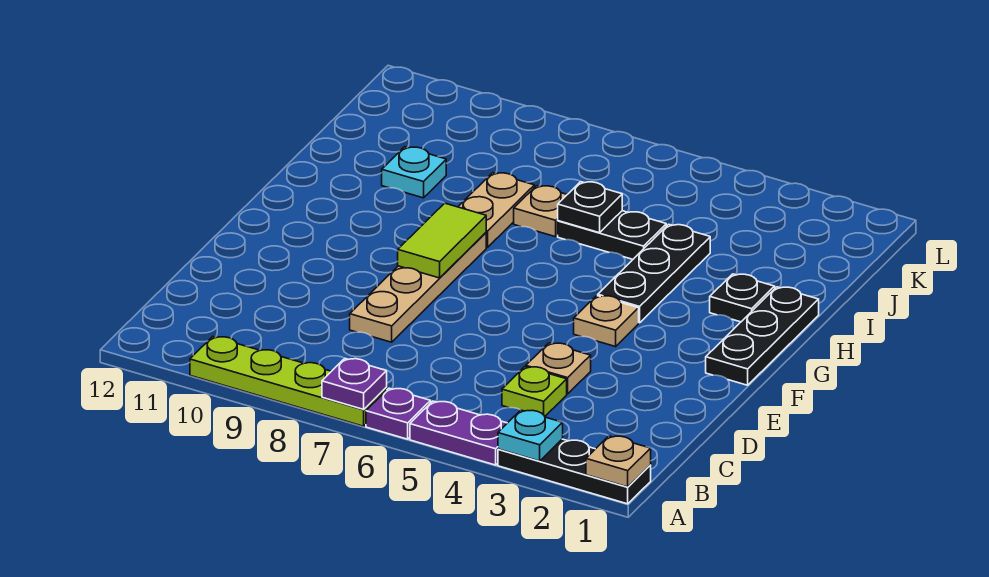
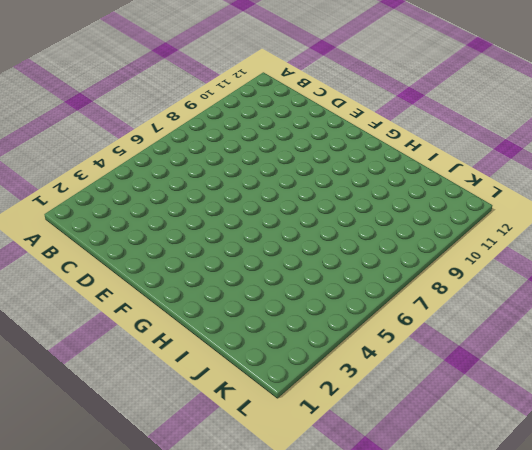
none -> black plate A1:A3 level 1
none -> purple plate A4:A5 level 1
none -> purple plate A6 level 1

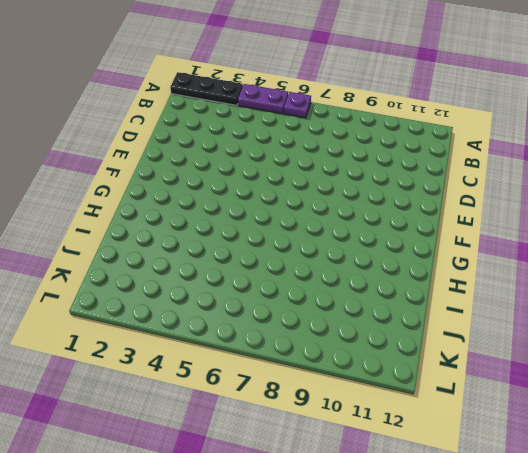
none -> lime plate A7:A10 level 1
none -> lime plate C4 level 1
none -> tan plate D4 level 1

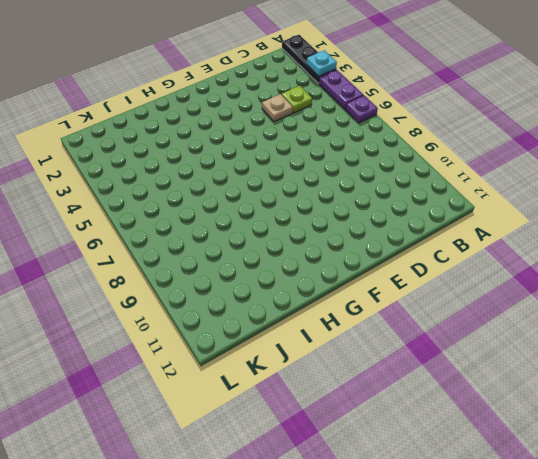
none -> lime plate A7:A10 level 1
none -> tan plate D8:G8 level 1
none -> black plate F1:H1 level 1

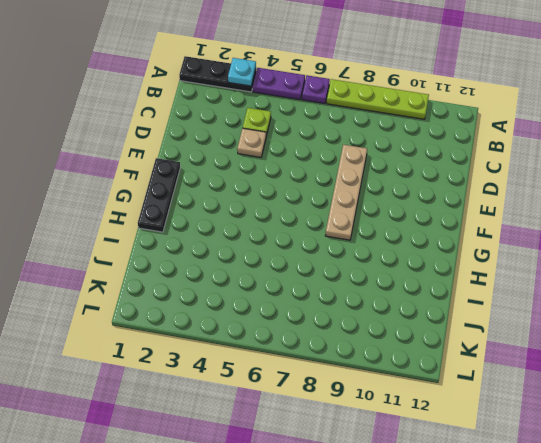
none -> tan plate F4 level 1
none -> black plate G4:I4 level 1
none -> black plate H2 level 1

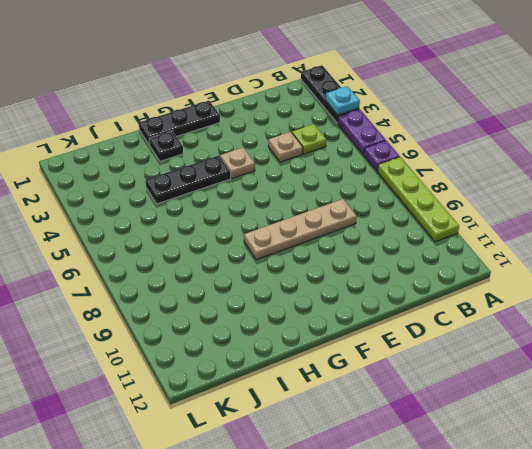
none -> tan plate H8:I8 level 1
none -> black plate I5:I6 level 1
none -> tan plate I7 level 1

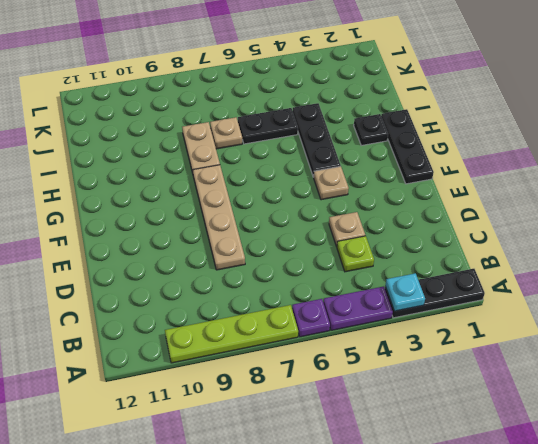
none -> cyan plate I10 level 1
none -> tan plate A1 level 2
none -> purple plate A7 level 2

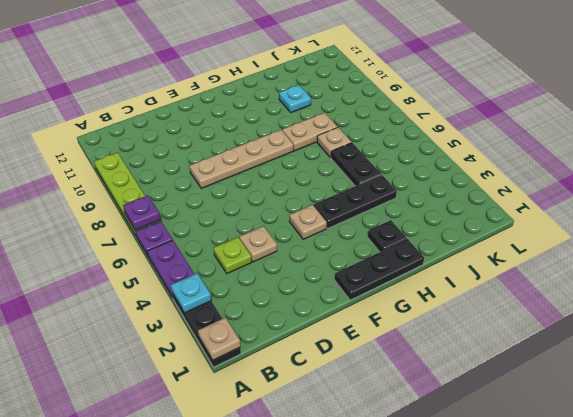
none -> lime tile F8:G8 level 2
none -> black plate I6 level 2

